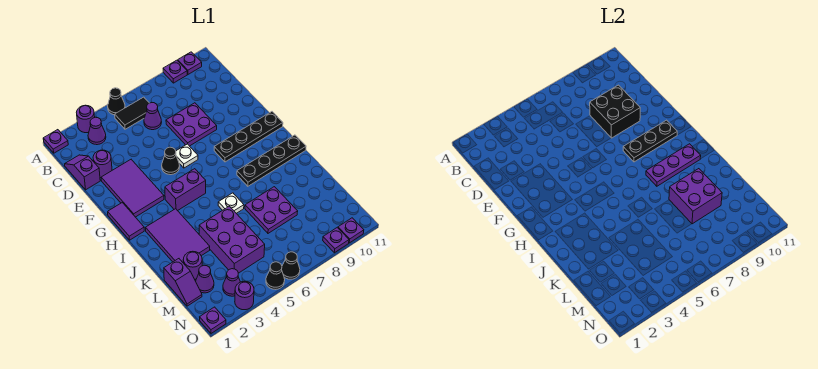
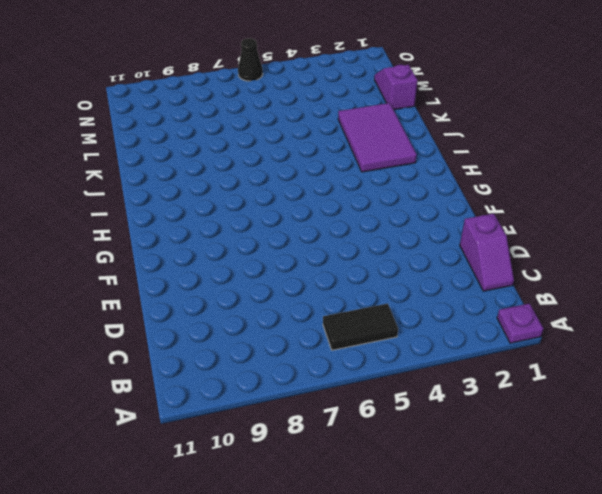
none -> purple round brick A3 level 1
none -> black cone A5 level 1
none -> purple plate A9 level 1
none -> purple plate A10 level 1

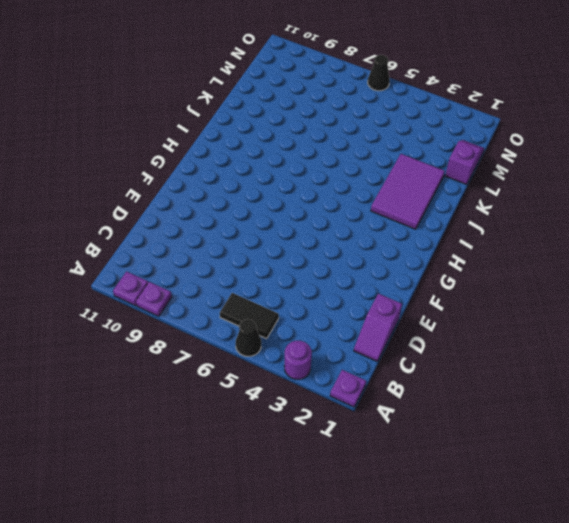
none -> purple cone B3 level 1
none -> purple cone C6 level 1
none -> purple round brick D2 level 1
none -> purple plate D7:E8 level 1

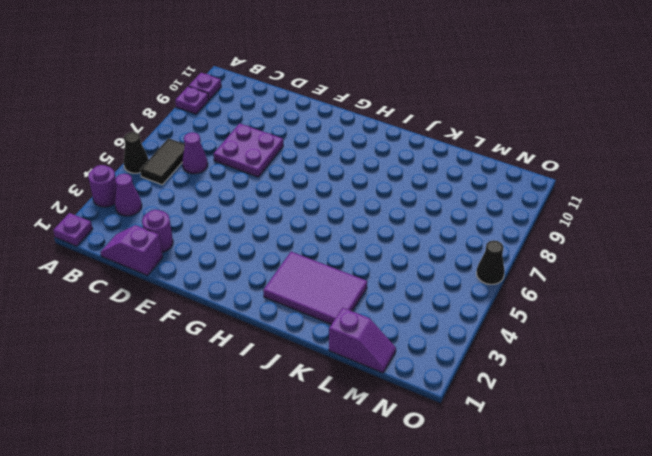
none -> purple tile E2:G3 level 1
none -> black cone F5 level 1
none -> white plate F6 level 1
none -> purple tile G1:H1 level 1

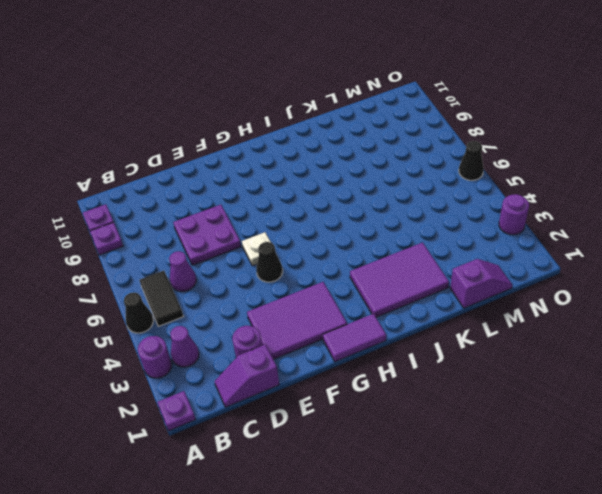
none -> black plate G8:G11 level 1
none -> purple brick H4:H5 level 1
none -> black plate I8:I11 level 1
none -> white plate J6 level 1

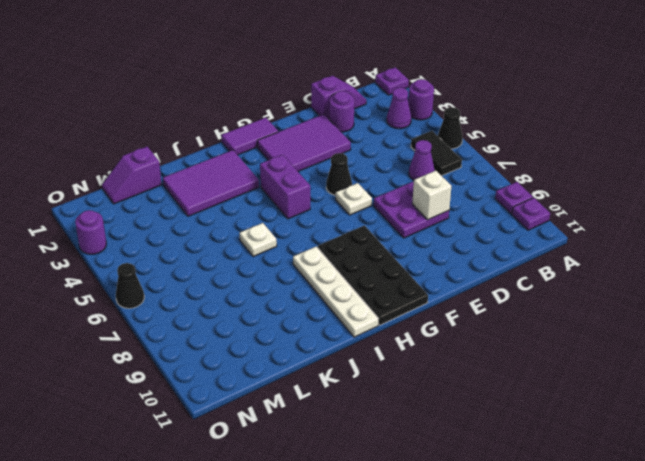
white brick D8 level 2 -> black brick D8:E9 level 2
black plate G8:H11 level 1 -> black plate G8:G11 level 1
white plate I8:I11 level 1 -> black plate I8:I11 level 1
none -> purple brick K4:M5 level 1
none -> purple plate K7:L8 level 1
none -> purple round brick L2 level 1
none -> purple cone M2 level 1

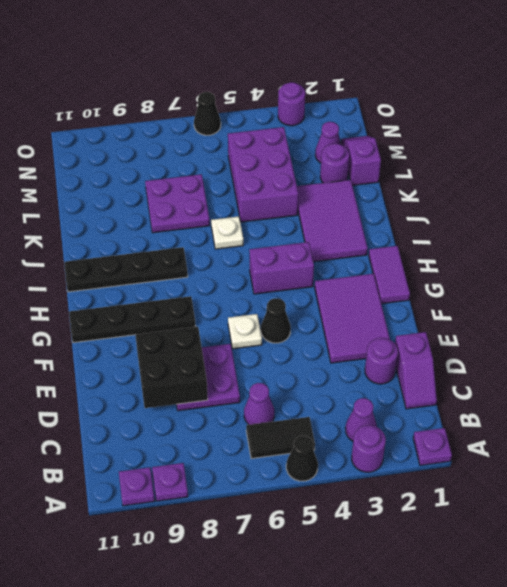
none -> purple cone N3 level 1
none -> purple plate O1 level 1
none -> black cone O5 level 1
none -> purple plate O9 level 1

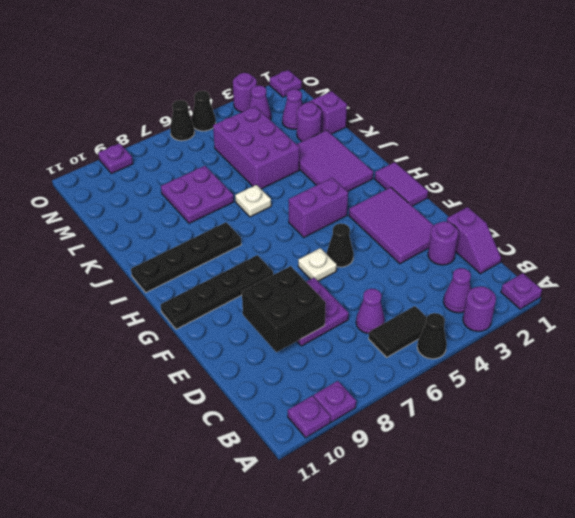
none -> purple plate O10 level 1
none -> black plate G8:G10 level 2
none -> purple plate I8:I10 level 2
none -> purple brick K8:L9 level 2

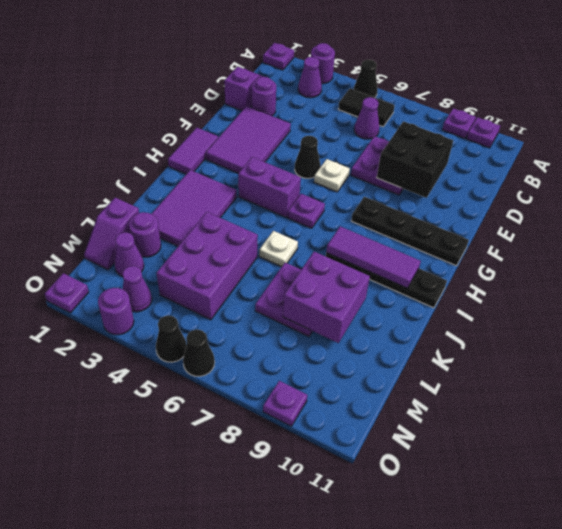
purple plate H6 level 1 -> purple plate O10 level 1
purple tile I8:I10 level 2 -> purple plate I8:I10 level 2
none -> black plate G8:G10 level 2

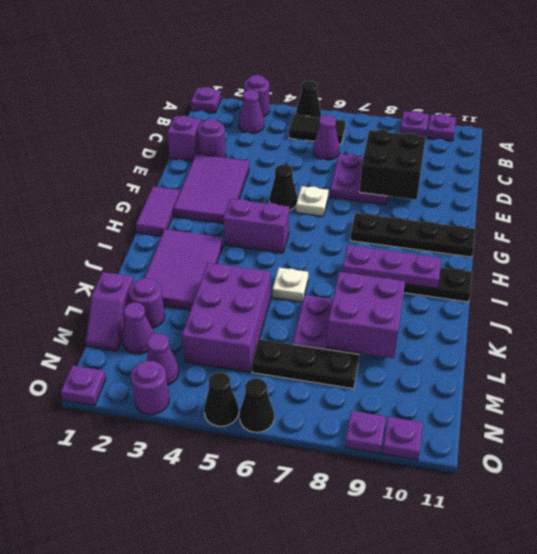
black plate M6:M8 level 1 -> black plate G8:G10 level 2

